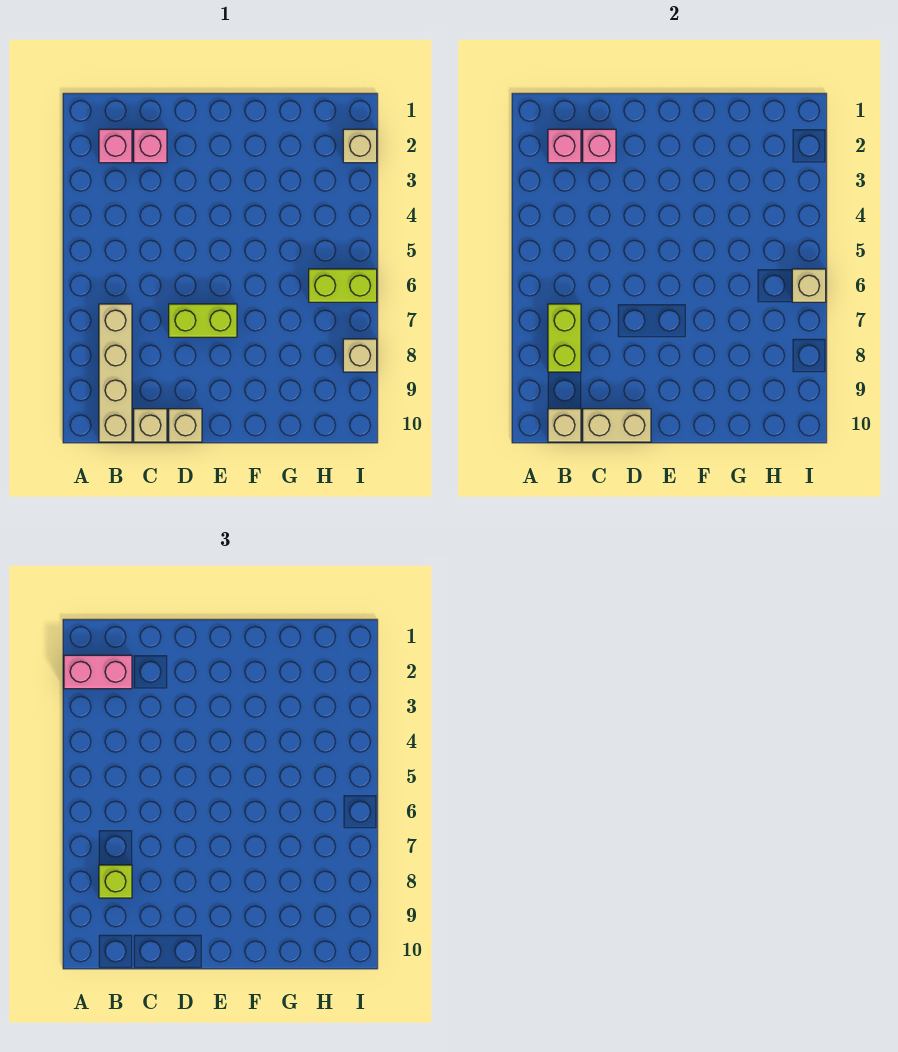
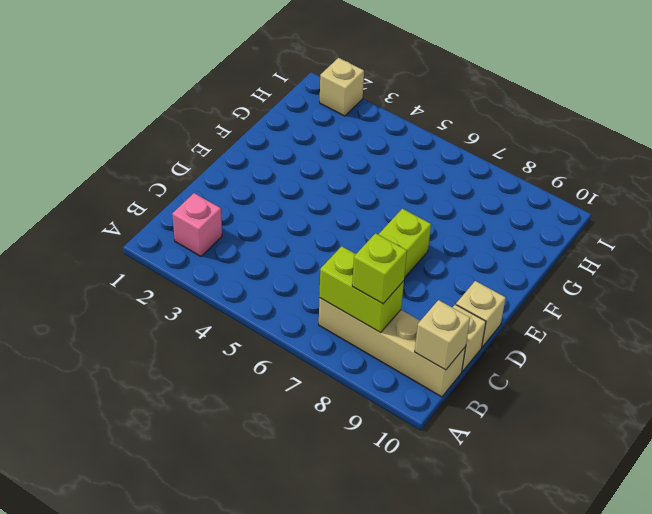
none -> pink brick C2 level 1
none -> lime brick H6:I6 level 1
none -> tan brick I8 level 1

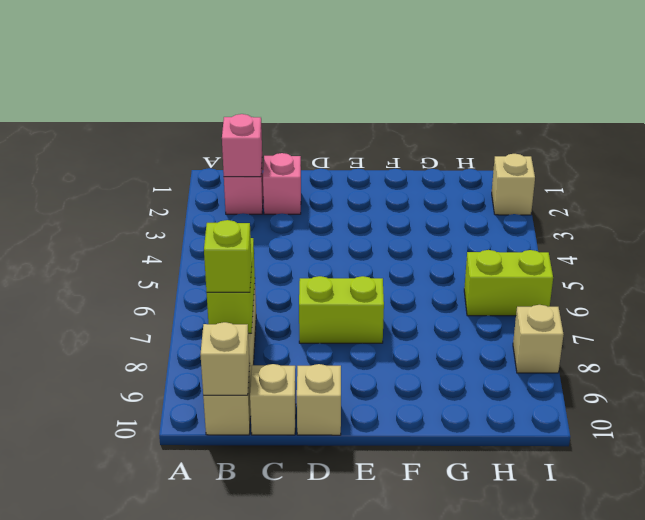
none -> pink brick C2 level 2
none -> tan brick C10:D10 level 2
none -> tan brick I6 level 2

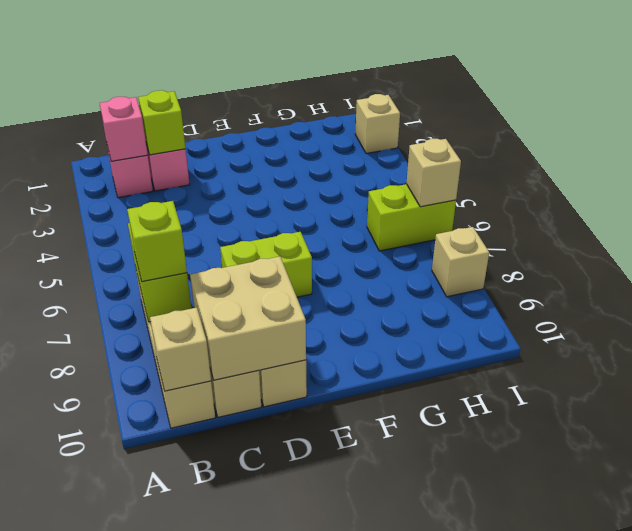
lime brick C2 level 2 -> pink brick C2 level 2
tan brick C9:D10 level 2 -> tan brick C10:D10 level 2
none -> pink brick A2:B2 level 3

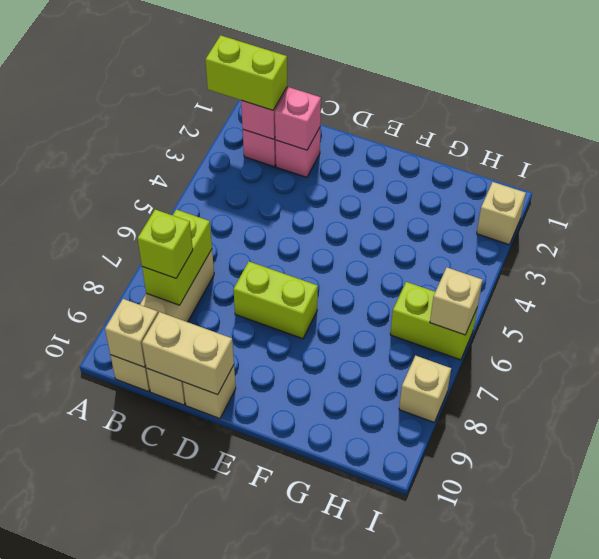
lime brick A2:B2 level 3 -> pink brick A2:B2 level 3

